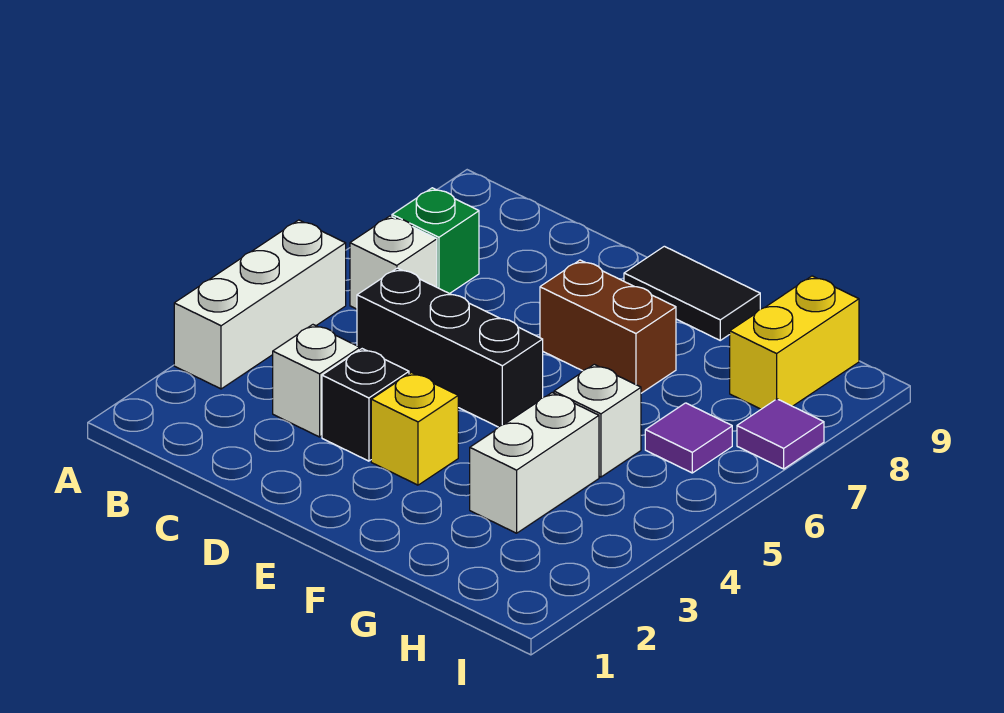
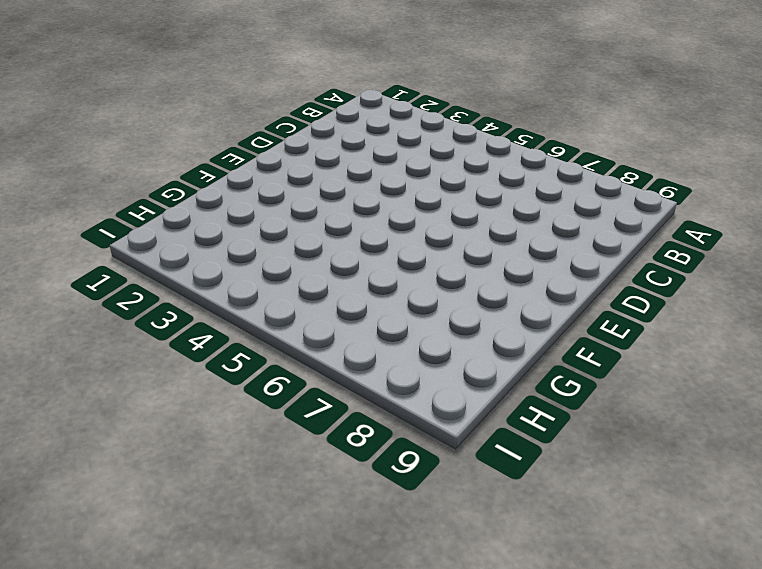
none -> white brick A3:A5 level 1
none -> white brick B6 level 1
none -> green brick B7 level 1

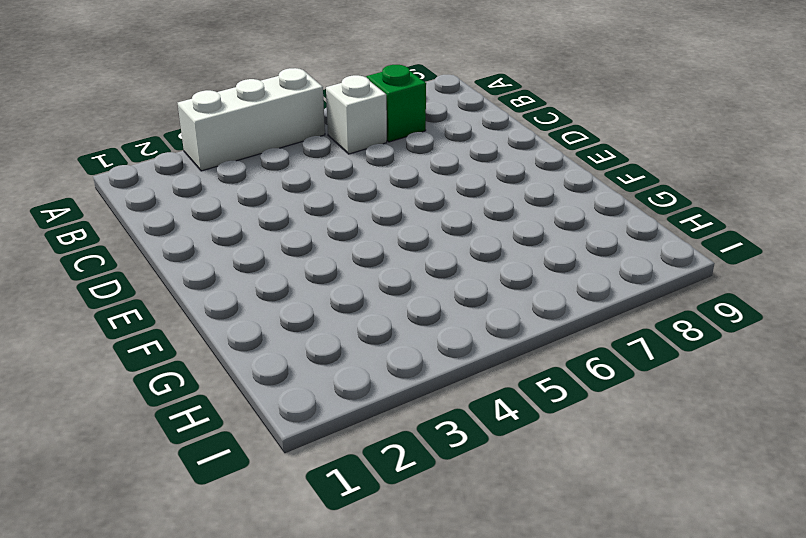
none -> white brick C3 level 1
none -> black brick C5:E5 level 1
none -> black brick D3 level 1

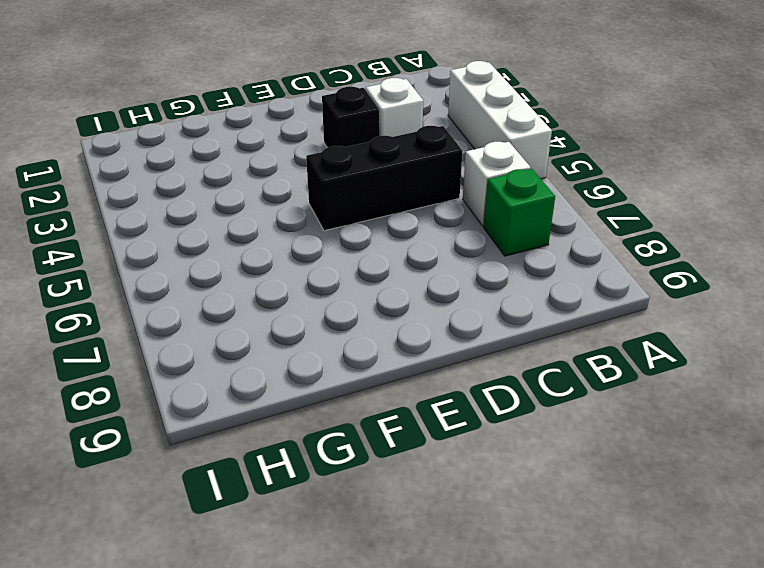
none -> yellow brick E3 level 1
none -> brown brick E7:F7 level 1
none -> black tile E9:F9 level 1

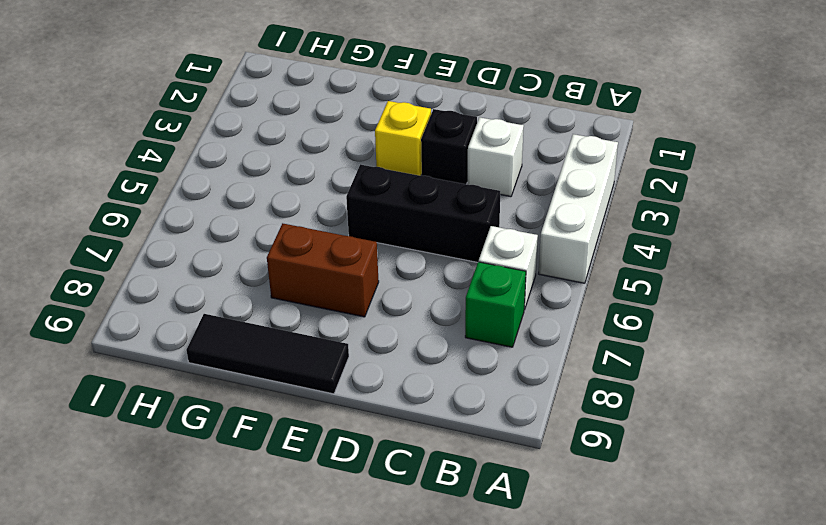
black tile E9:G9 level 1 -> black tile E9:F9 level 1
none -> white brick G3:G4 level 1
none -> white brick G5 level 1
none -> purple tile H6 level 1

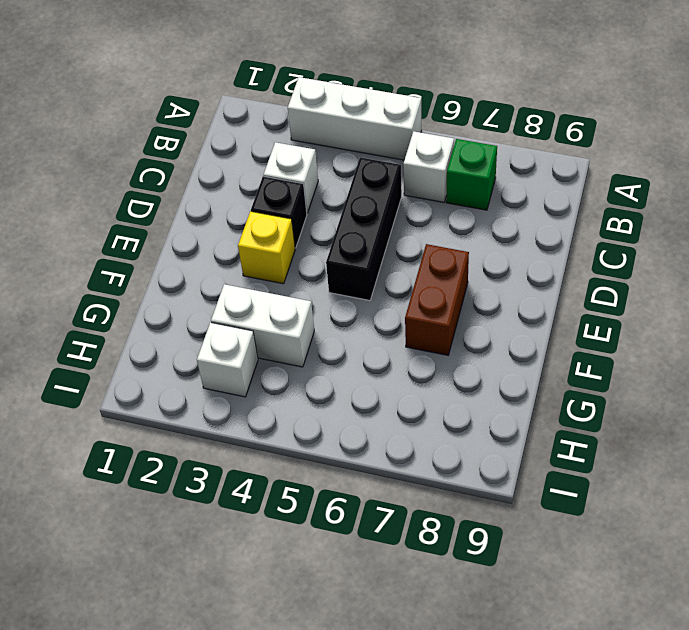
white brick H3 level 1 -> white brick G5 level 1
none -> black tile E9:F9 level 1
none -> purple tile H6 level 1
none -> yellow brick H8:H9 level 1

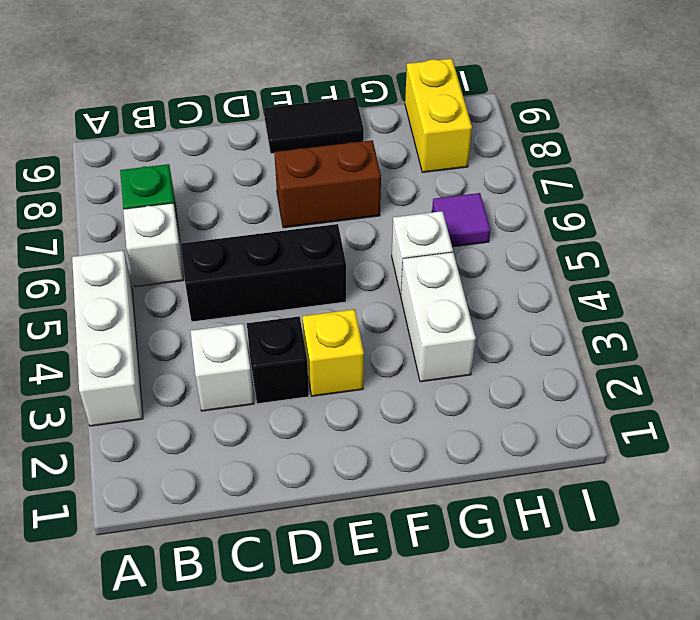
none -> purple tile I7 level 1

